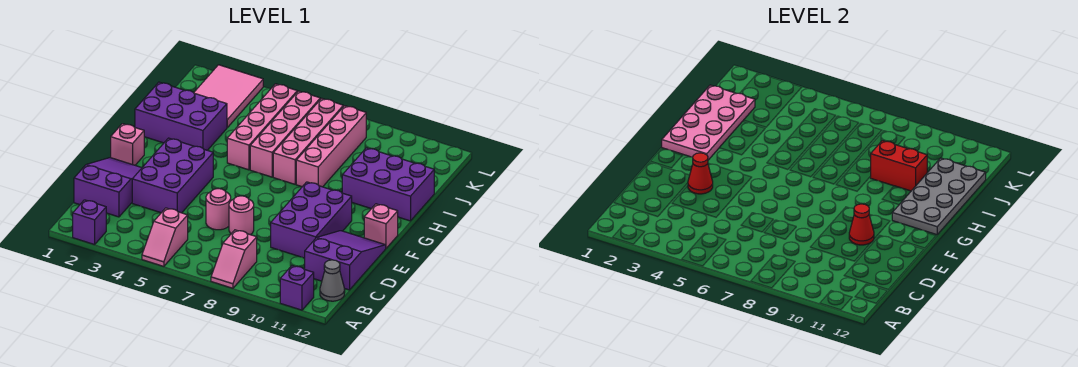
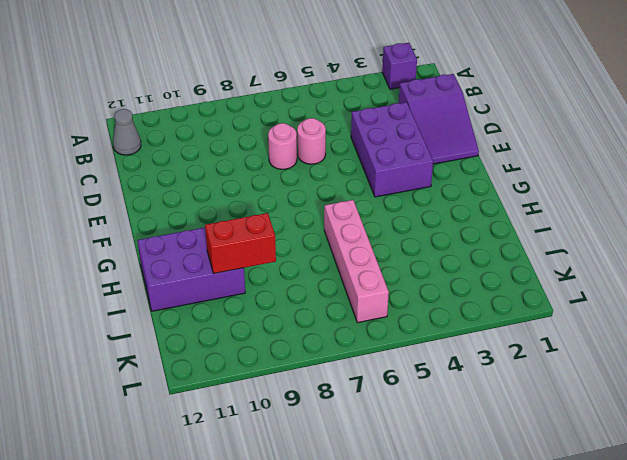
none -> pink slope A5:B5 level 1 top B
none -> pink slope A8:B8 level 1 top B
none -> purple brick A11 level 1

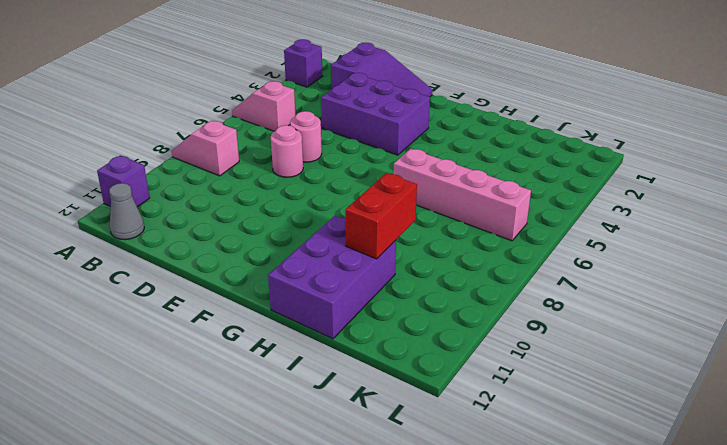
none -> purple slope C11:E12 level 1 top C
none -> purple brick D9:F10 level 1
none -> pink brick F1 level 1

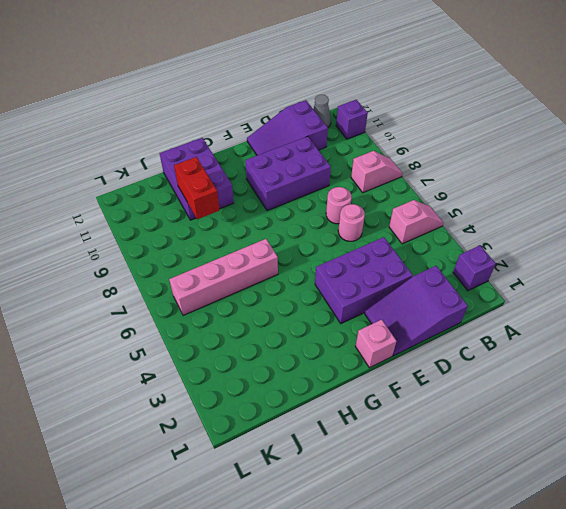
none -> pink brick F12 level 1
none -> purple brick H1:I3 level 1
none -> pink brick H5:K5 level 1

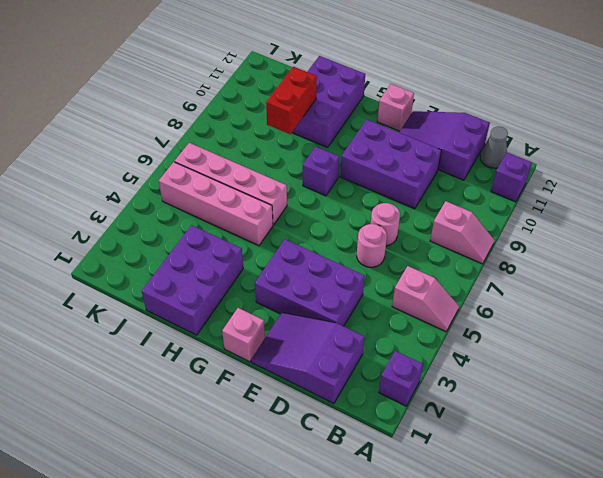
purple brick G8 level 1 -> none
none -> pink brick H7:K7 level 1
none -> pink brick H8:K8 level 1
none -> pink tile J2:L3 level 1

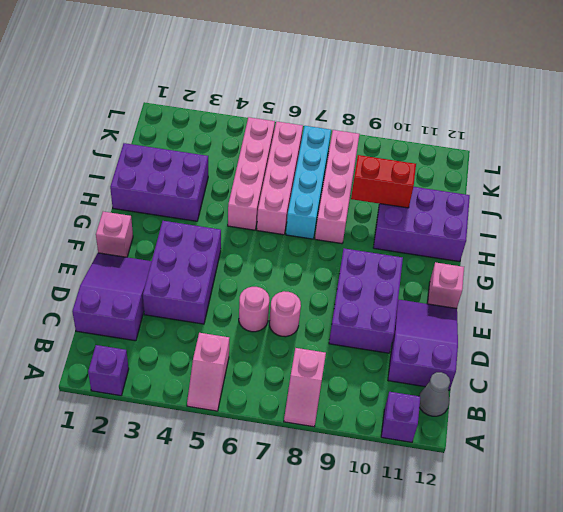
cyan brick H7:K7 level 1 -> pink brick H7:K7 level 1
none -> pink tile J2:L3 level 1
none -> red cone E3 level 2
none -> red cone E10 level 2

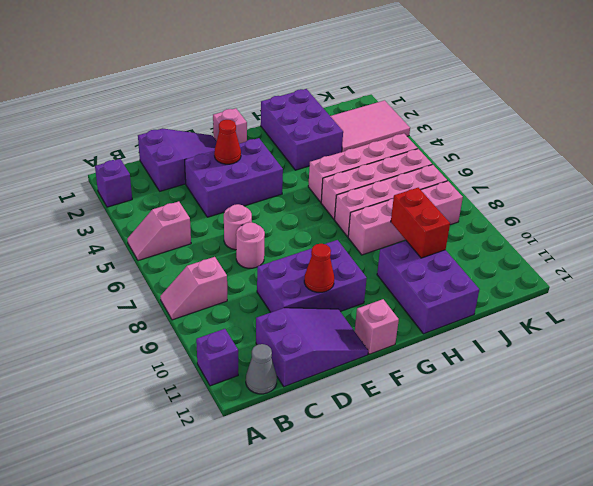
none -> pink plate G1:J2 level 2
none -> grey plate G11:J12 level 2

